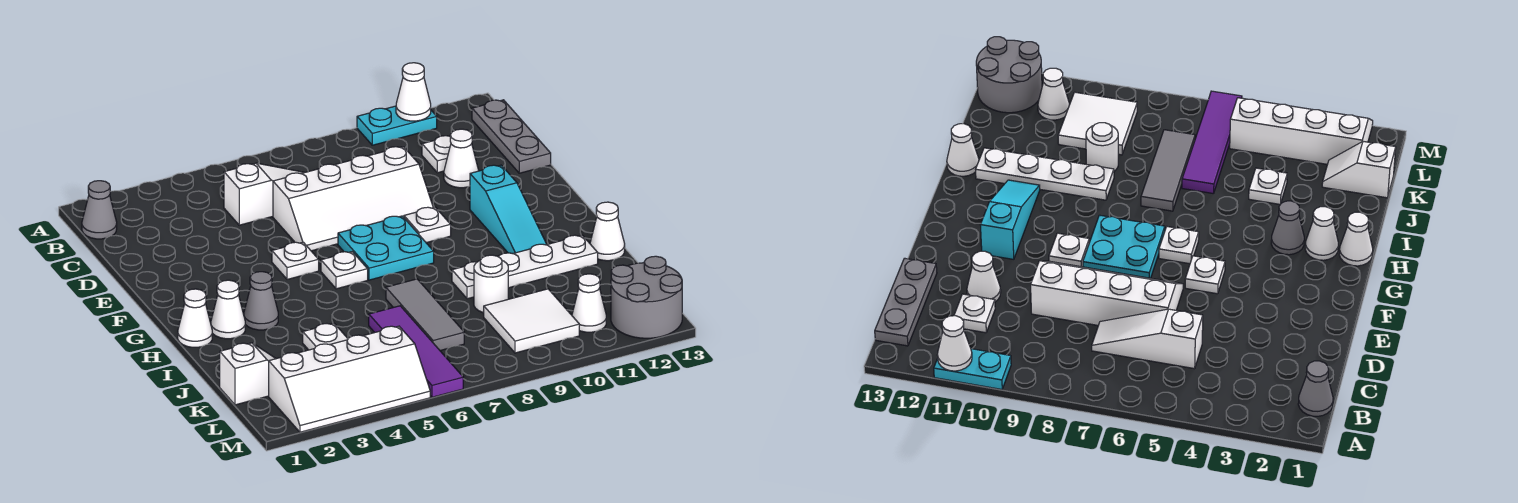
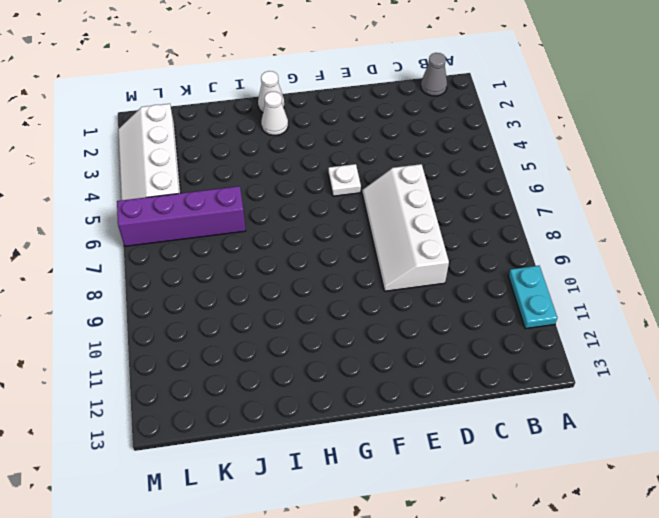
purple brick J6:M6 level 1 -> purple tile J6:M6 level 1
none -> grey plate B13:D13 level 1
none -> white slope C5:C7 level 1 top 5
none -> white plate C11 level 1

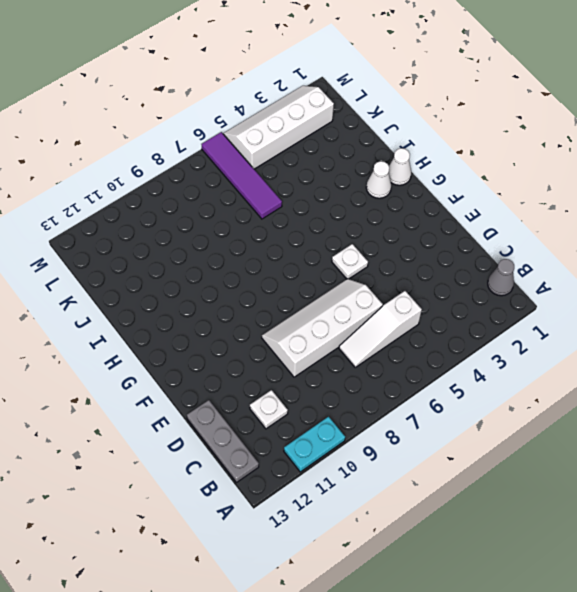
none -> white cone D11 level 1
none -> cyan plate F7:G8 level 1
none -> white plate F9 level 1

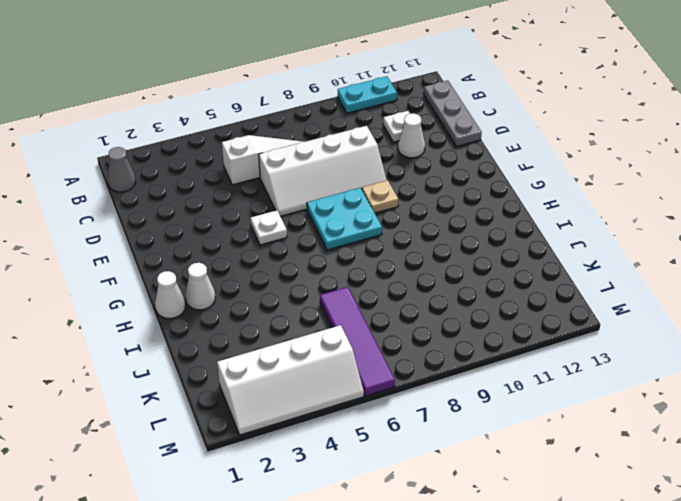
tan plate F9 level 1 -> white plate F9 level 1
none -> cyan slope F11:H11 level 1 top F
none -> white plate G6 level 1
none -> grey cone H3 level 1

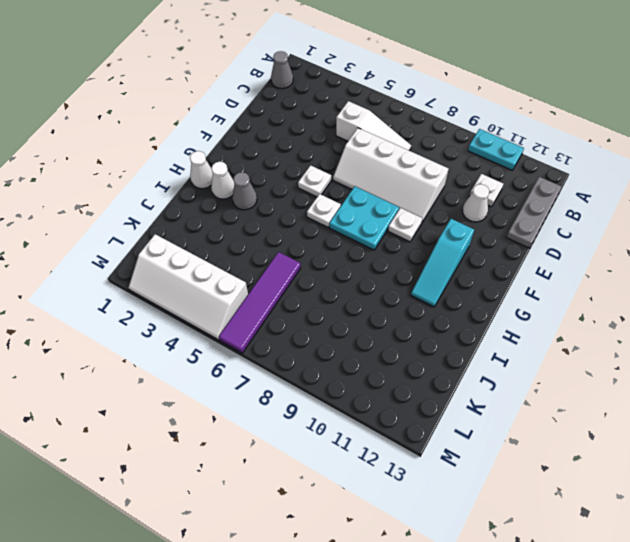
none -> grey tile I7:K7 level 1
none -> white plate I9:I12 level 1
none -> white cone I13 level 1

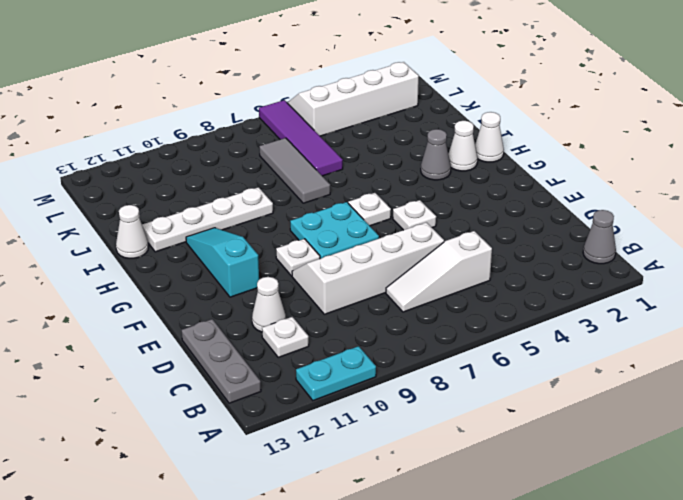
none -> white plate J4 level 1
none -> white round brick J9 level 1
none -> white slope K1:K2 level 1 top 1

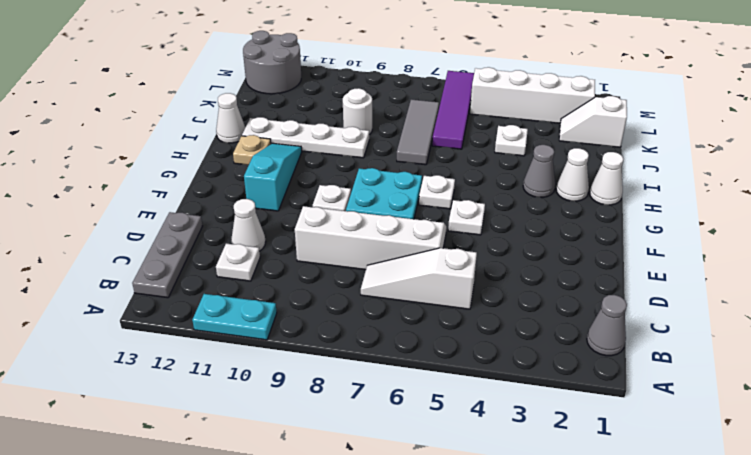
tan plate H12 level 1 -> none
none -> white tile K9:L10 level 1
none -> white cone L11 level 1
none -> white cone A11 level 2

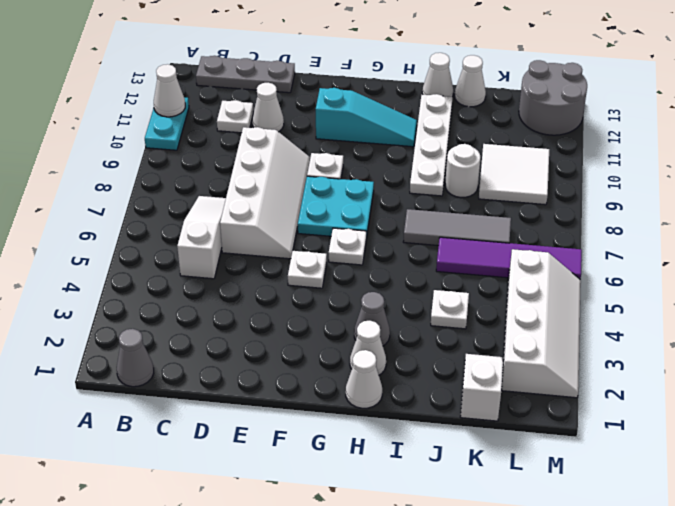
white cone J13 level 1 -> white cone L11 level 1

